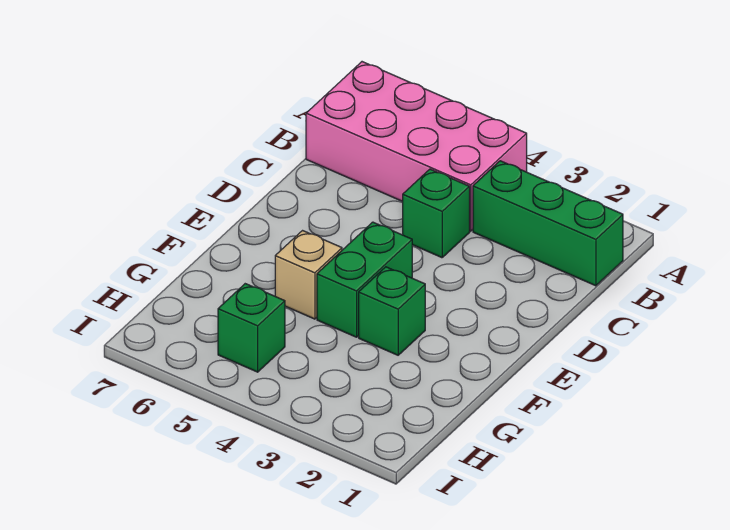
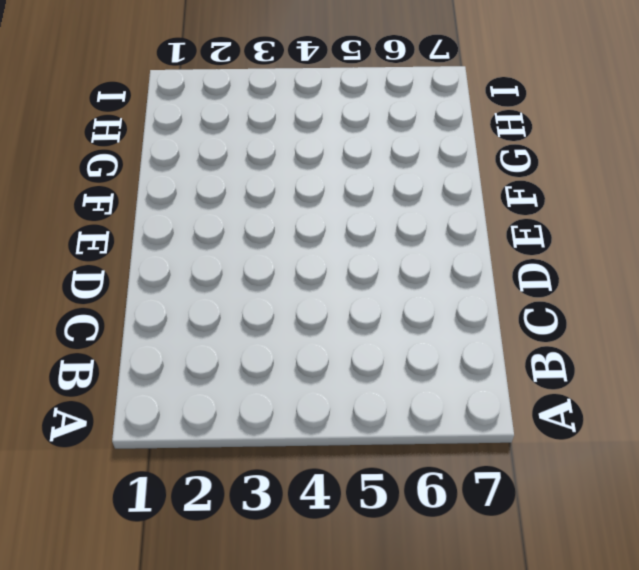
none -> pink brick A4:B7 level 1
none -> green brick B1:B3 level 1

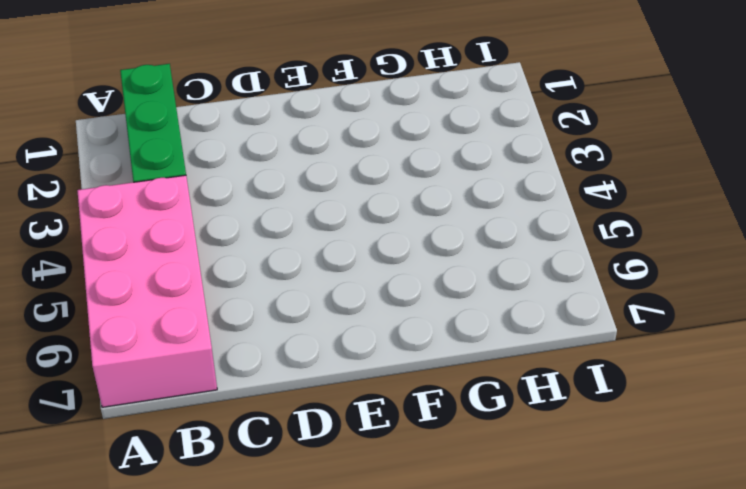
none -> green brick C4 level 1
none -> green brick E4:F4 level 1

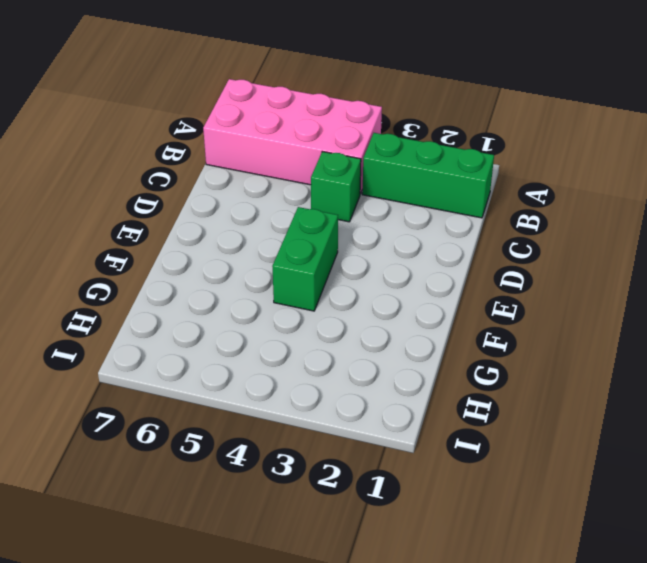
none -> green brick F3 level 1
none -> tan brick F5 level 1

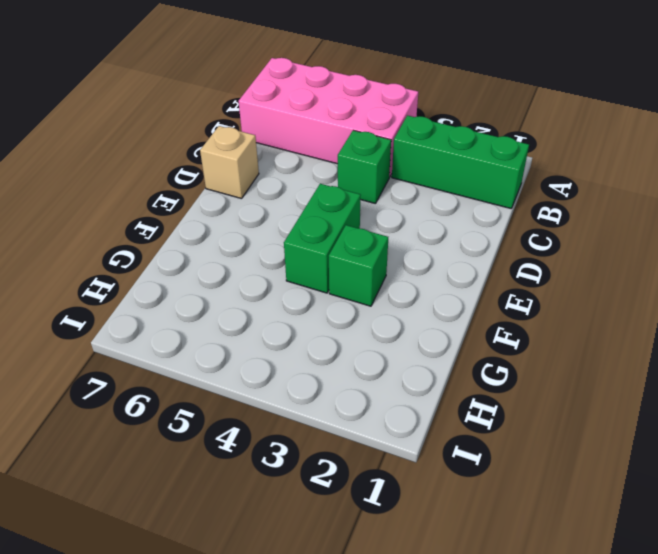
tan brick D7 level 1 -> tan brick F5 level 1
none -> green brick H5 level 1

